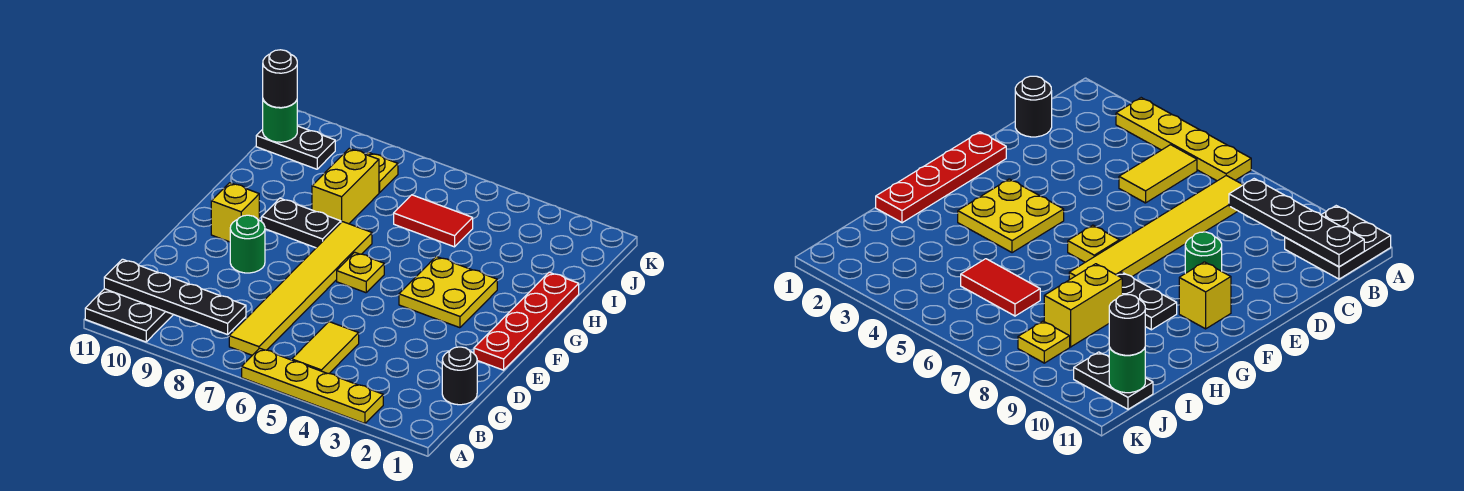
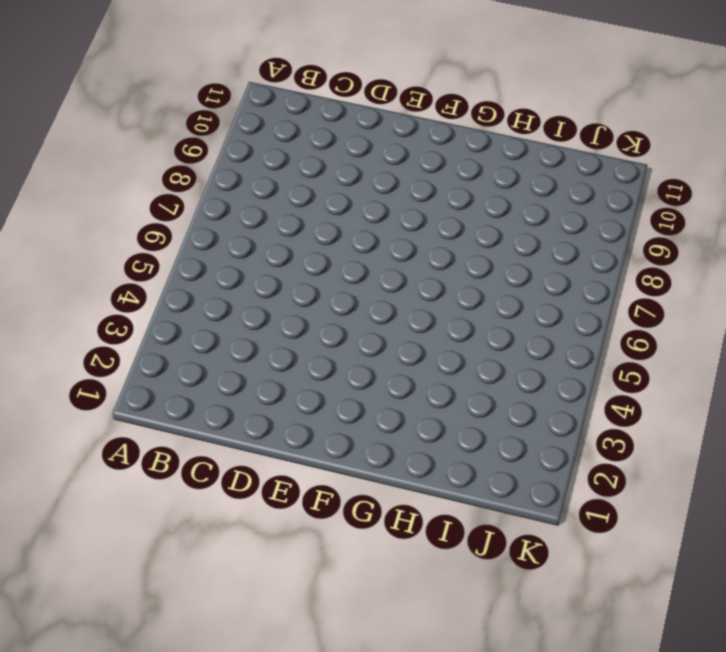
none -> yellow plate A3:A6 level 1
none -> black plate A10:B11 level 1
none -> yellow tile B5:C5 level 1

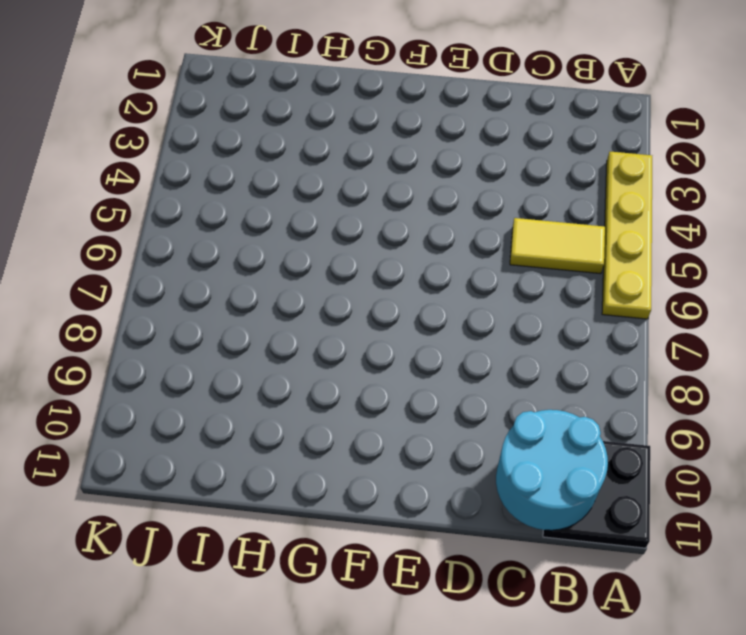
cyan round brick B10:C11 level 2 -> black plate B8:B11 level 2
none -> yellow tile B7:G7 level 1
none -> black round brick C1 level 1
none -> red plate E1:H1 level 1

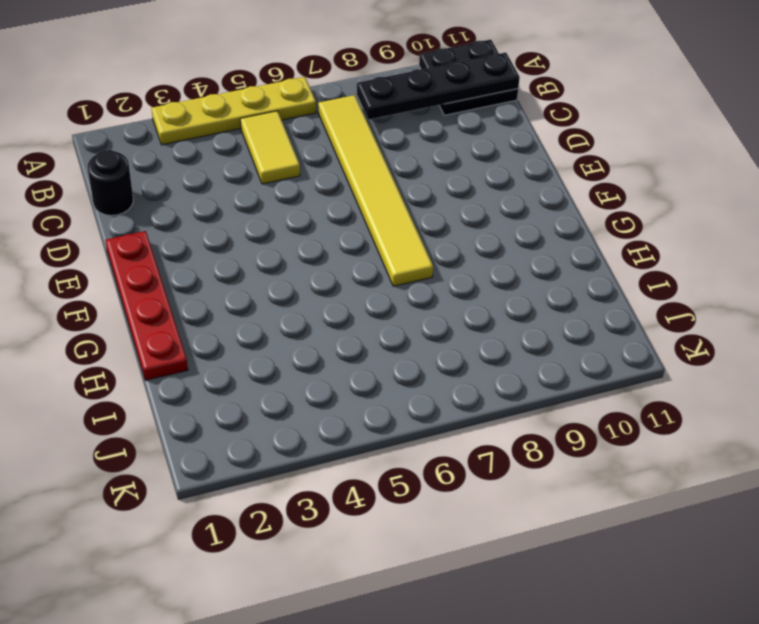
none -> green round brick E9 level 1
none -> yellow plate F3:G4 level 1
none -> yellow plate F6 level 1

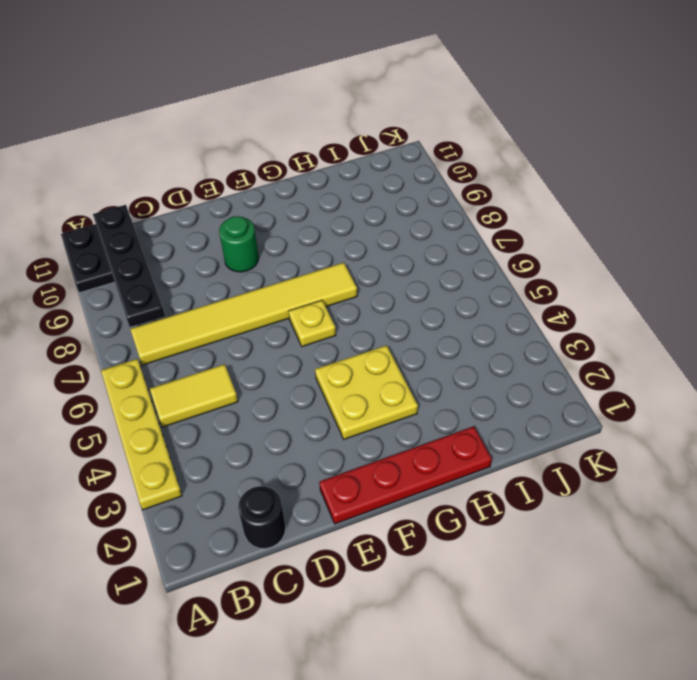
none -> yellow brick F10 level 1
none -> black plate G8:G9 level 1
none -> yellow brick H8:I8 level 1

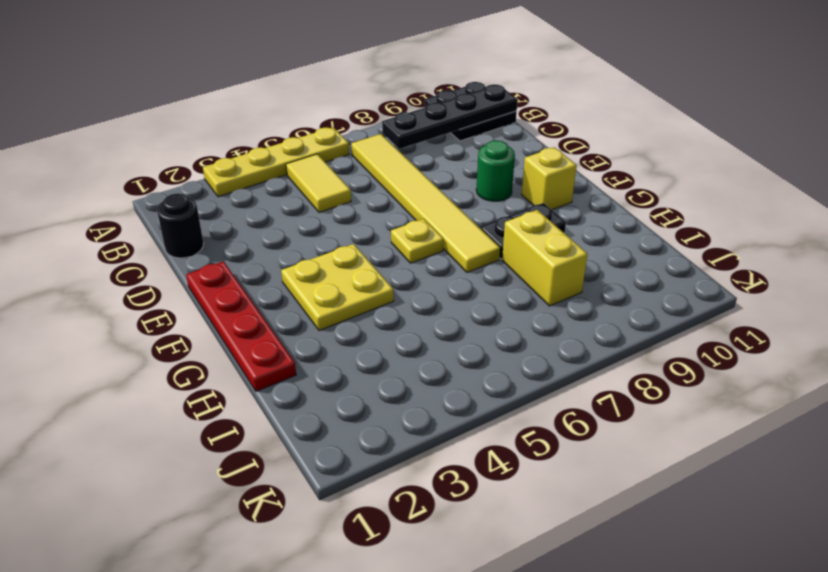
none -> red tile I5:I6 level 1
none -> yellow plate J8 level 1
none -> black plate J10:J11 level 1

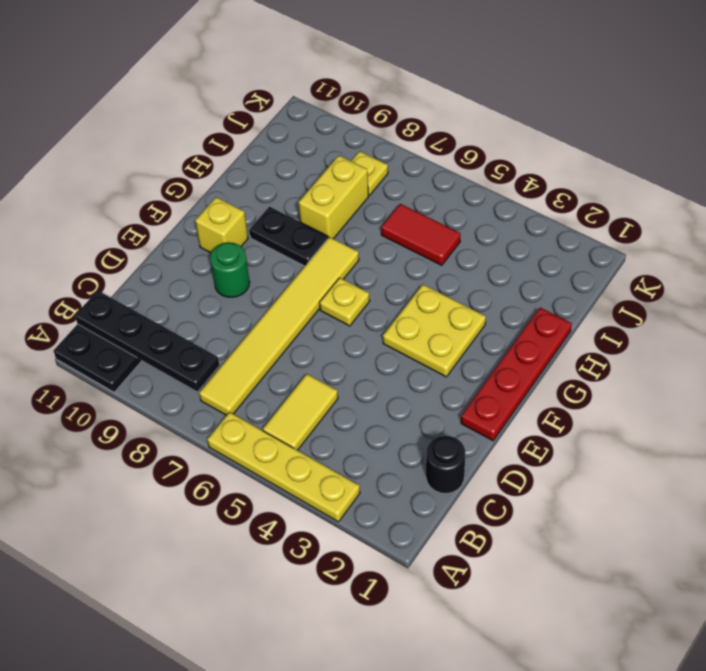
none -> black plate J10:J11 level 1
none -> green round brick J11 level 2
none -> black round brick J11 level 3

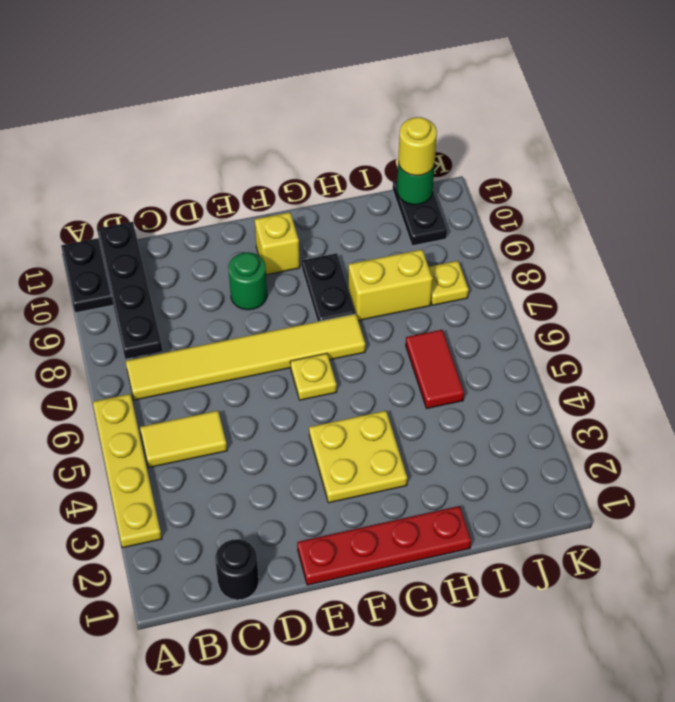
yellow round brick J11 level 3 -> black round brick J11 level 3

